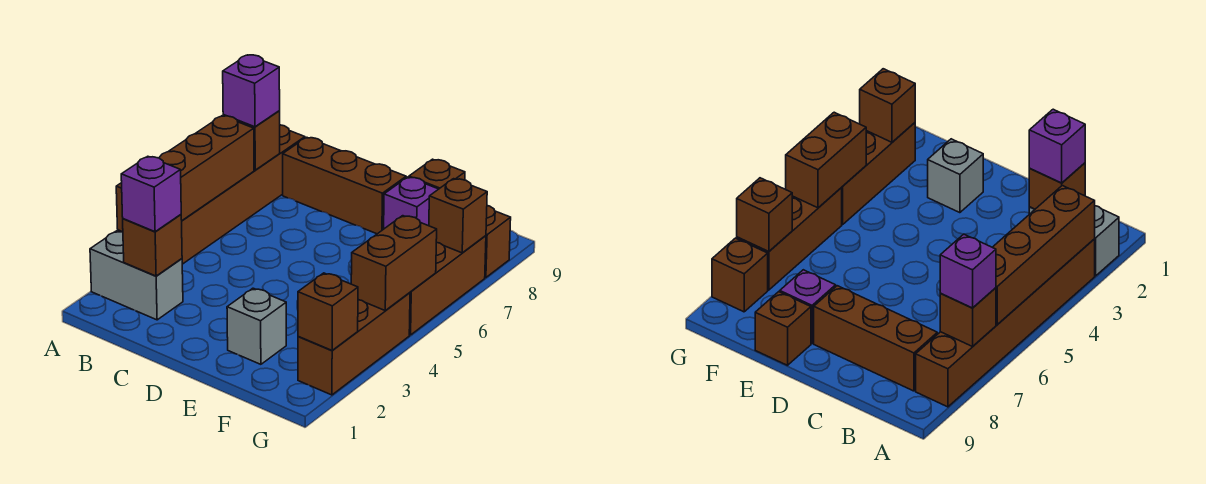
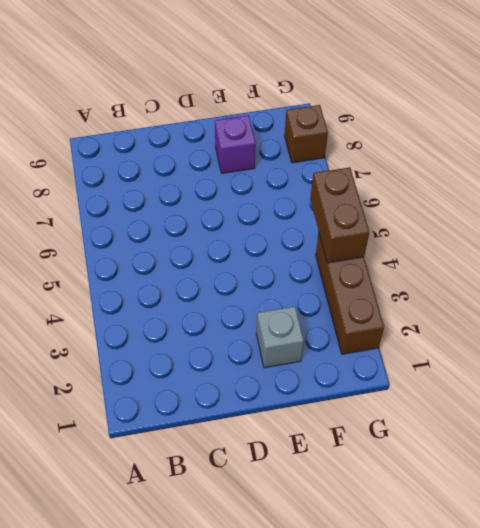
none -> grey brick A2:B2 level 1
none -> brown brick A3:A8 level 1
none -> brown brick B8:D8 level 1

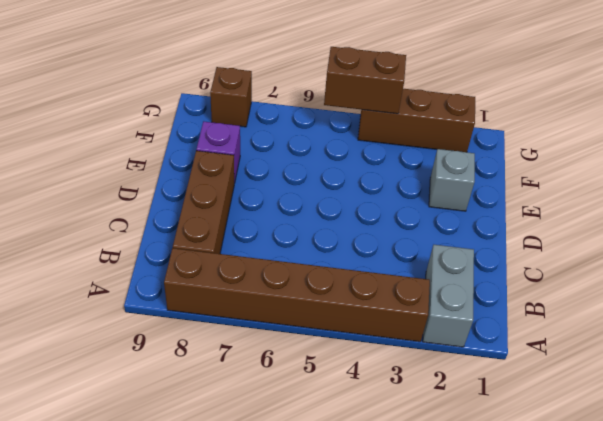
none -> brown brick E9 level 1
none -> brown brick G5:G7 level 1
none -> brown brick A3:A6 level 2

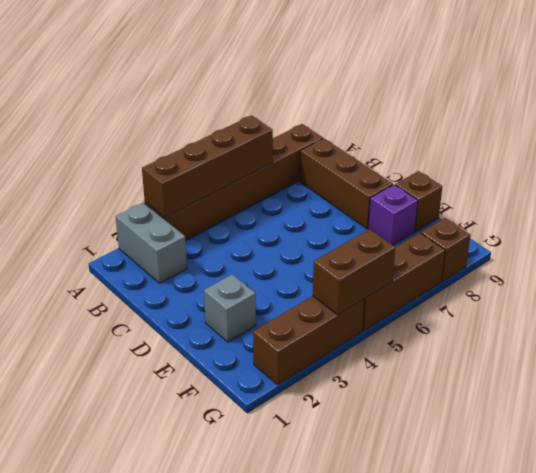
none -> brown brick A7 level 2
none -> brown brick B2 level 2
none -> brown brick G2 level 2

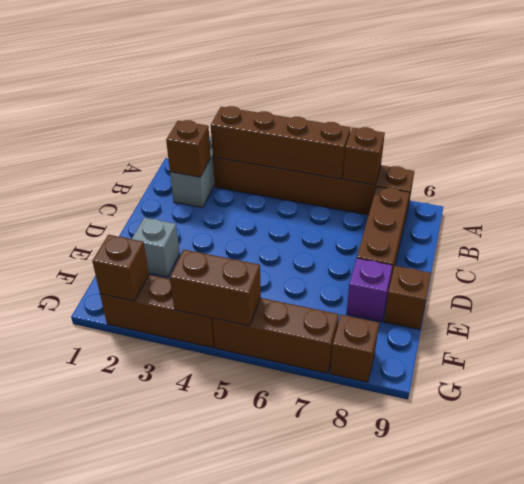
none -> brown brick G7 level 2
none -> purple brick A7 level 3
none -> purple brick B2 level 3

